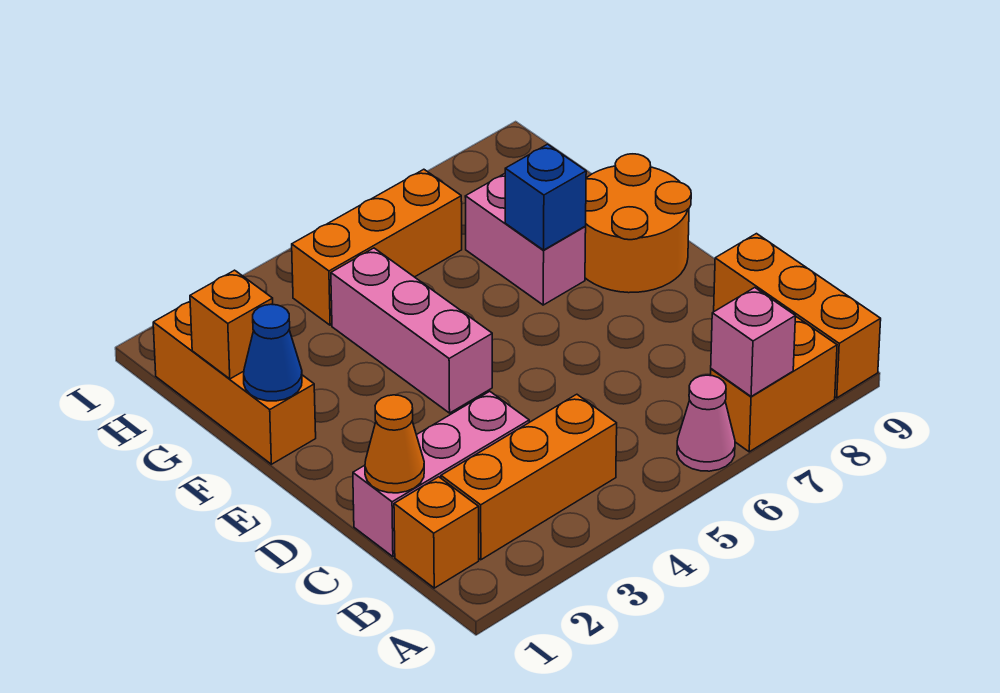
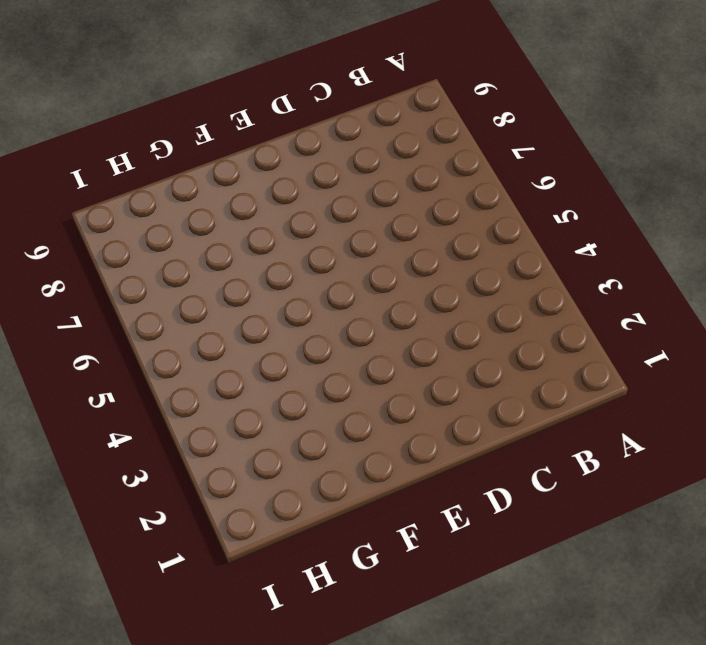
none -> pink cone A6 level 1
none -> orange brick A7:A8 level 1
none -> orange brick A9:C9 level 1

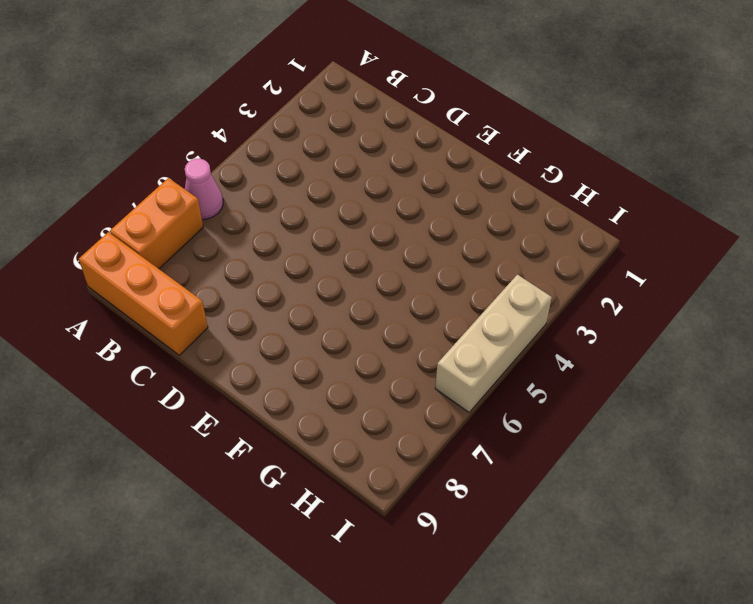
tan brick I4:I6 level 1 -> none
none -> orange brick B1 level 1
none -> orange brick B2:B4 level 1
none -> pink brick C1:C3 level 1

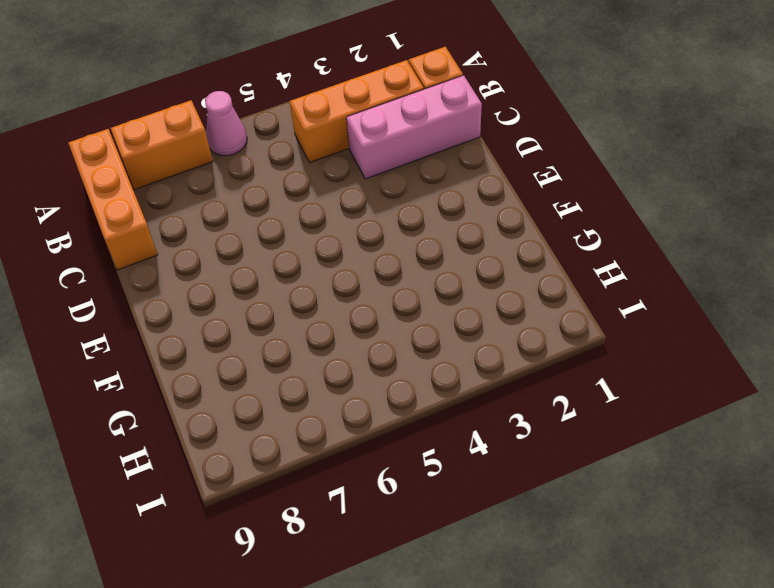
none -> pink brick E4:G4 level 1
none -> orange round brick E8:F9 level 1
none -> orange brick F1:H1 level 1

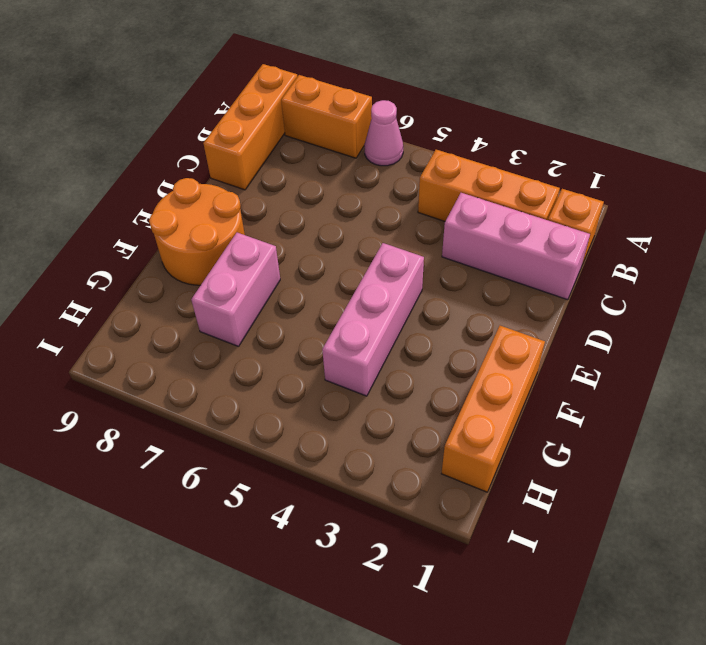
none -> orange brick H4:H6 level 1
none -> pink brick A7 level 2
none -> orange cone C1 level 2

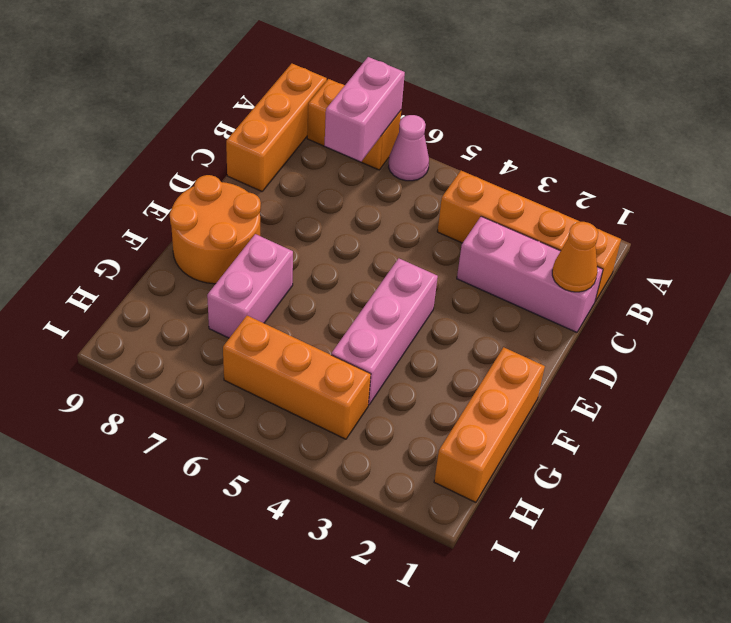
pink brick A7:B7 level 2 -> pink brick A7 level 2
none -> blue cone F1 level 2
none -> blue brick F7 level 2
none -> orange brick G1 level 2

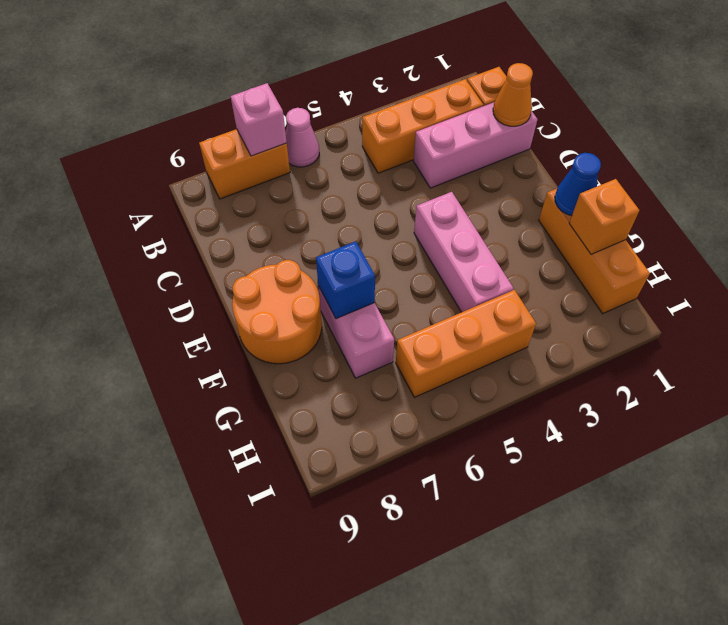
none -> orange brick A9:C9 level 1

